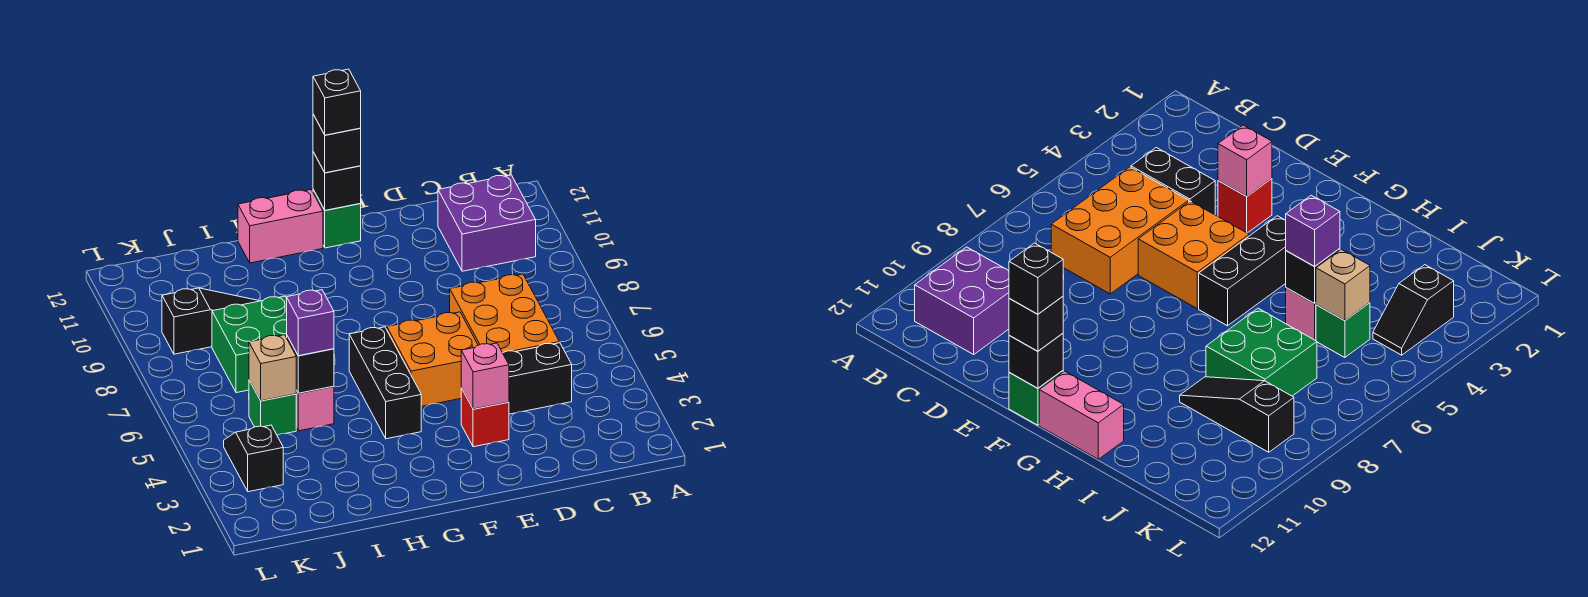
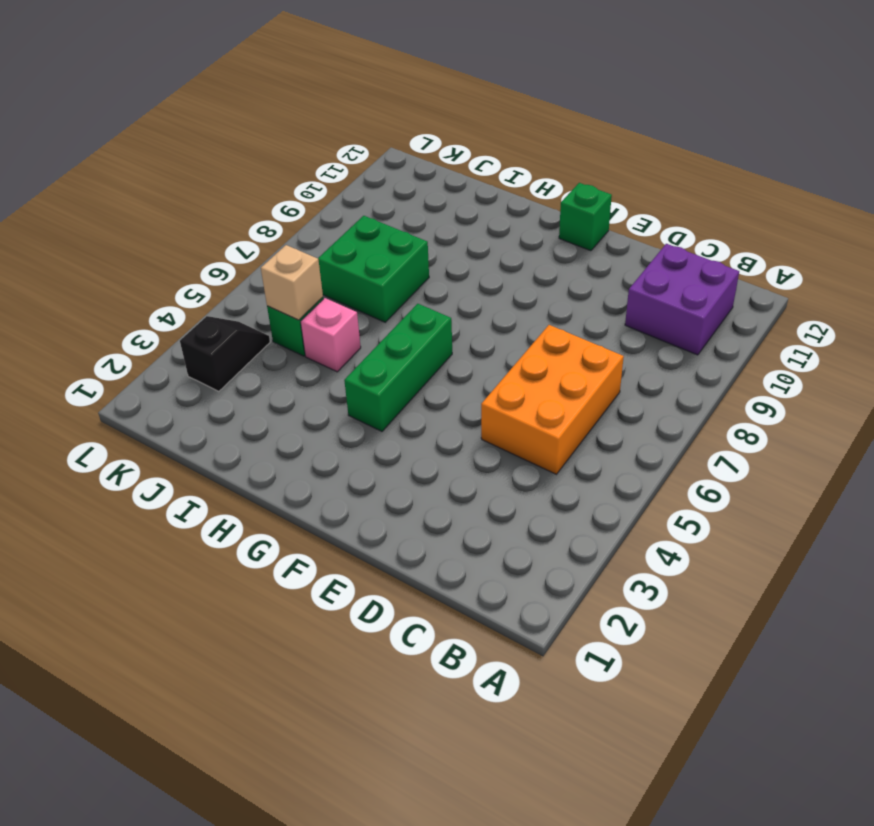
green brick G4:G6 level 1 -> black brick G4:G6 level 1
none -> black brick C4:D4 level 1
none -> red brick E3 level 1
none -> orange brick E5:F6 level 1

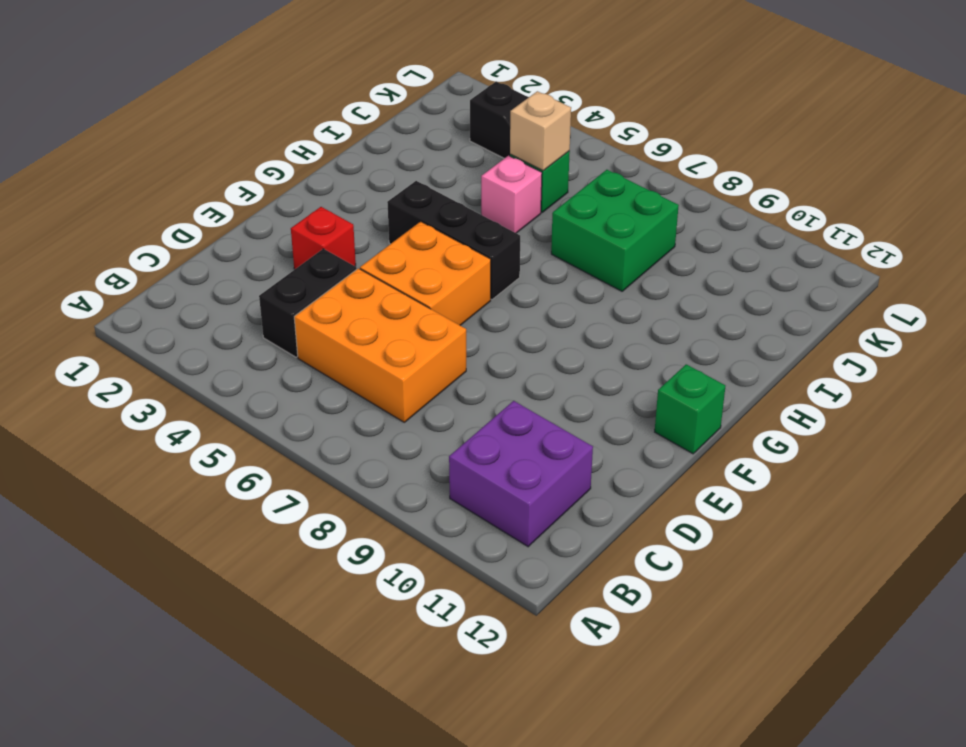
none -> pink brick G12:H12 level 1
none -> black slope I9:K9 level 1 top K
none -> pink brick E3 level 2

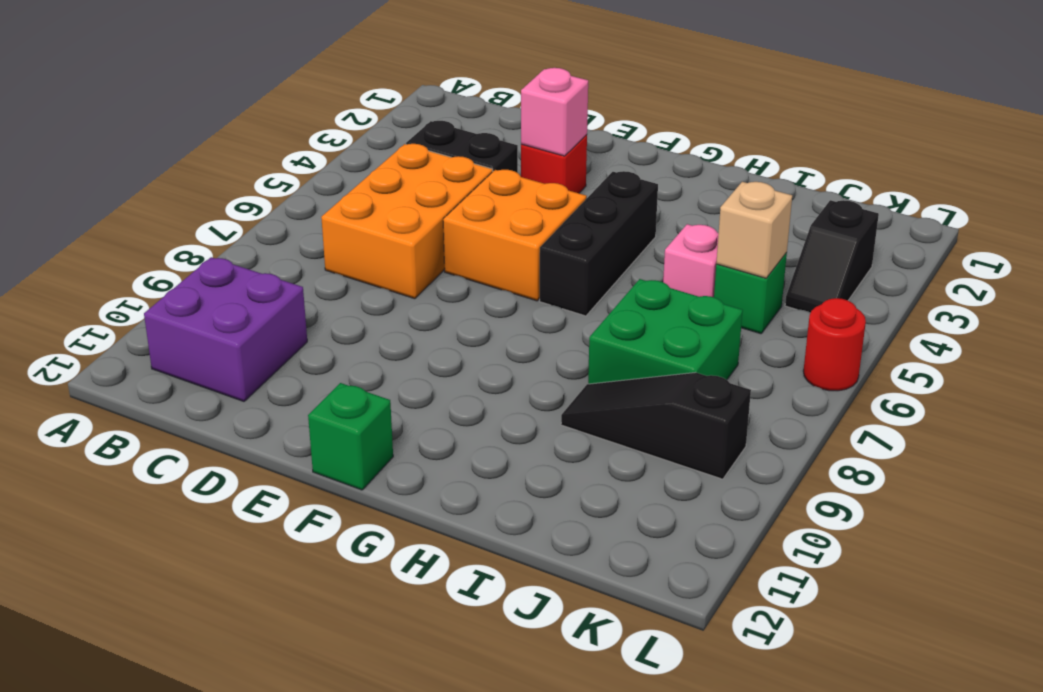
red round brick L6 level 1 -> none
none -> pink brick G12:H12 level 1
none -> black brick F12 level 2
none -> black brick I5 level 2

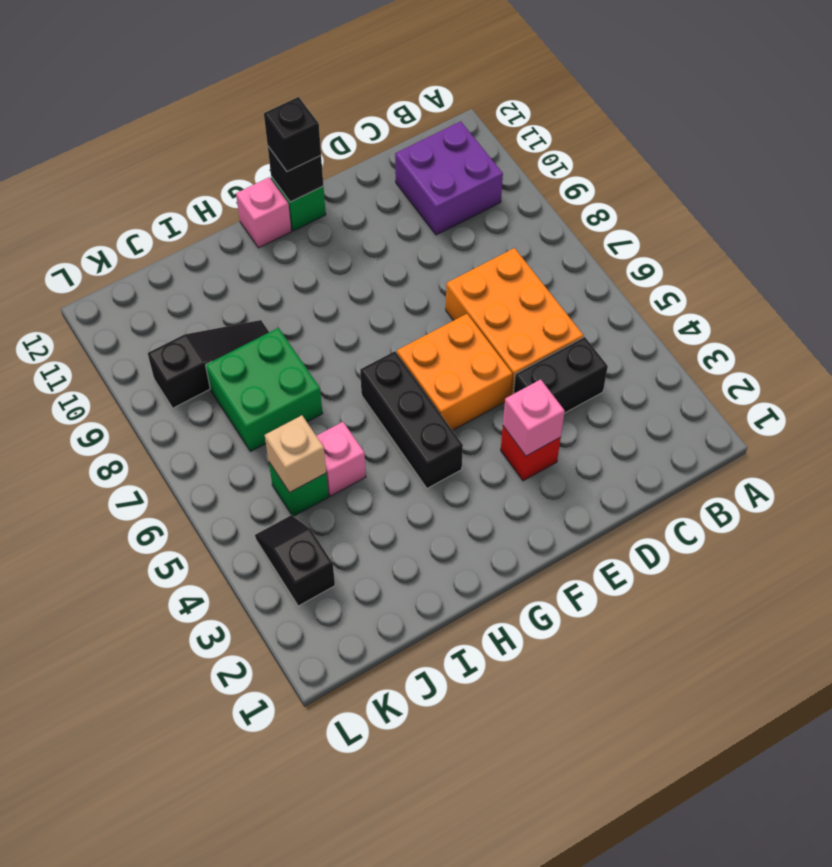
pink brick G12 level 1 -> pink brick G12:H12 level 1
none -> black brick I5 level 2
none -> purple brick I5 level 3
none -> black brick F12 level 4

